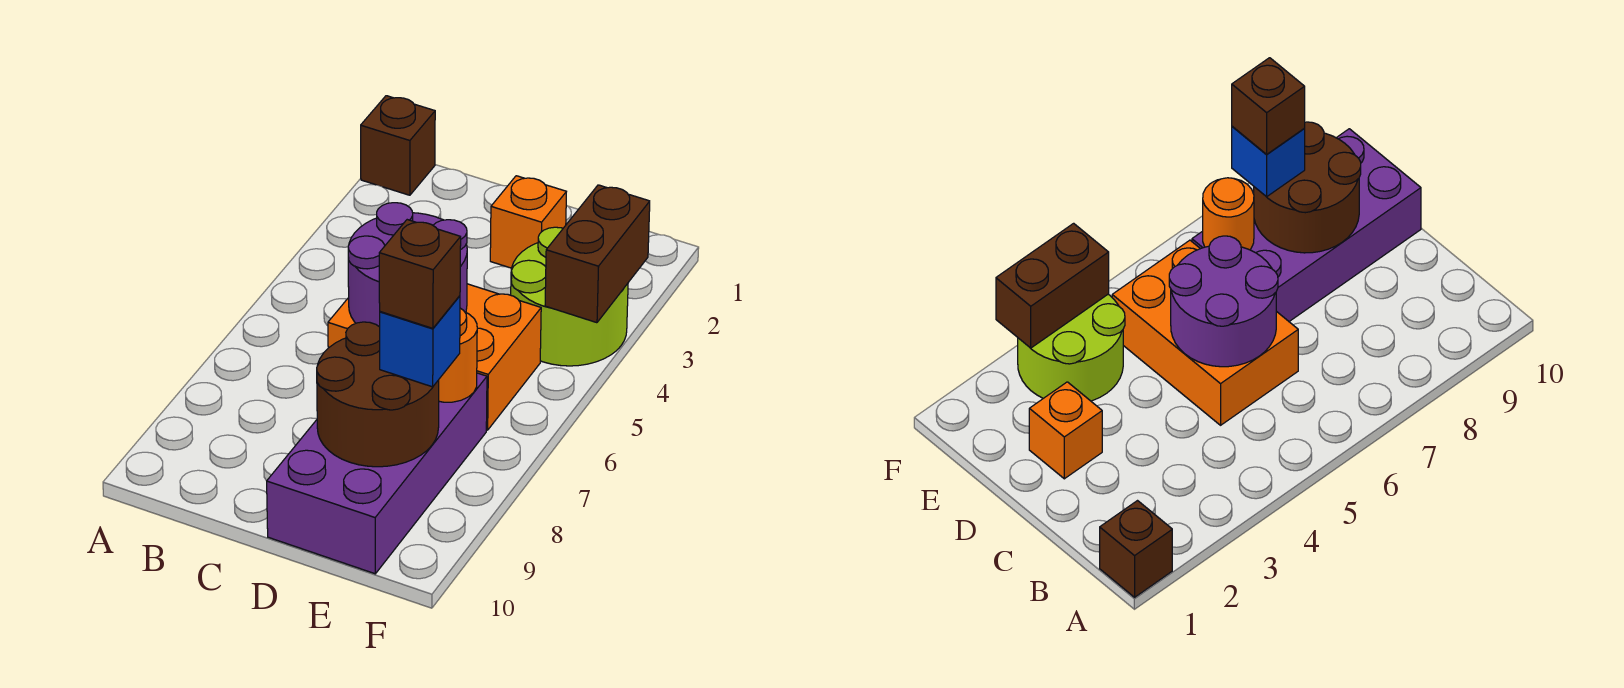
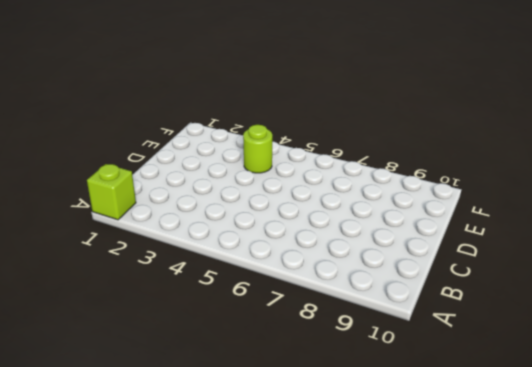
lime brick A1 level 1 -> brown brick A1 level 1
lime round brick E4 level 1 -> lime round brick E3:F4 level 1
none -> orange brick C5:E6 level 1
none -> orange brick D2 level 1

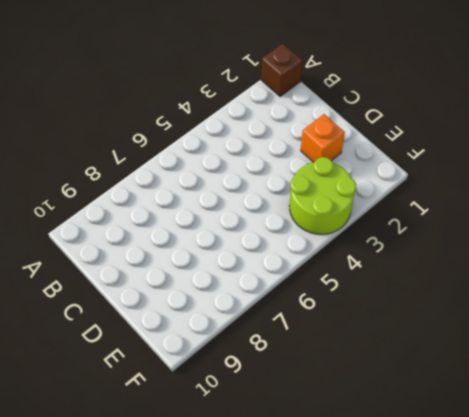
none -> orange brick C5:E6 level 1
none -> purple brick D7:E10 level 1

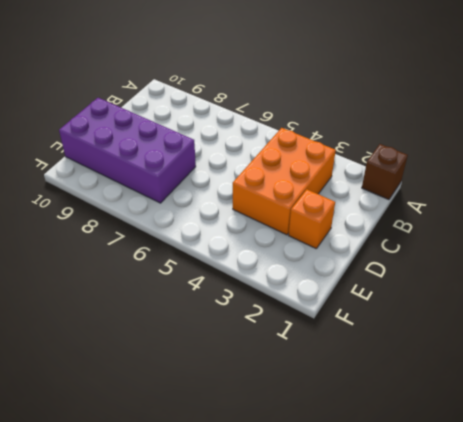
orange brick B3:D4 level 1 -> orange brick C5:E6 level 1
none -> lime round brick E3:F4 level 1
none -> purple round brick C5:D6 level 2

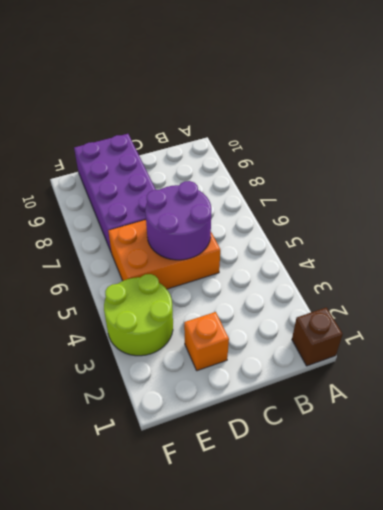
none -> brown round brick D8:E9 level 2
none -> orange round brick E7 level 2

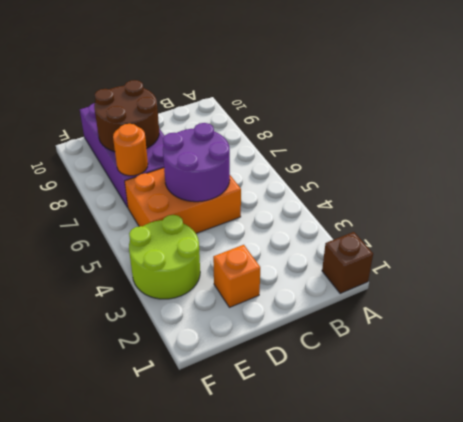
none -> brown brick F3:F4 level 2
none -> blue brick E8 level 3

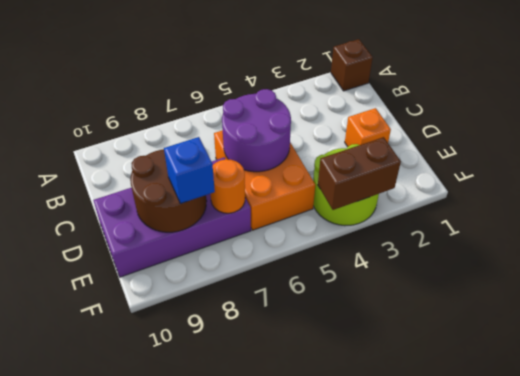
none -> brown brick E8 level 4

